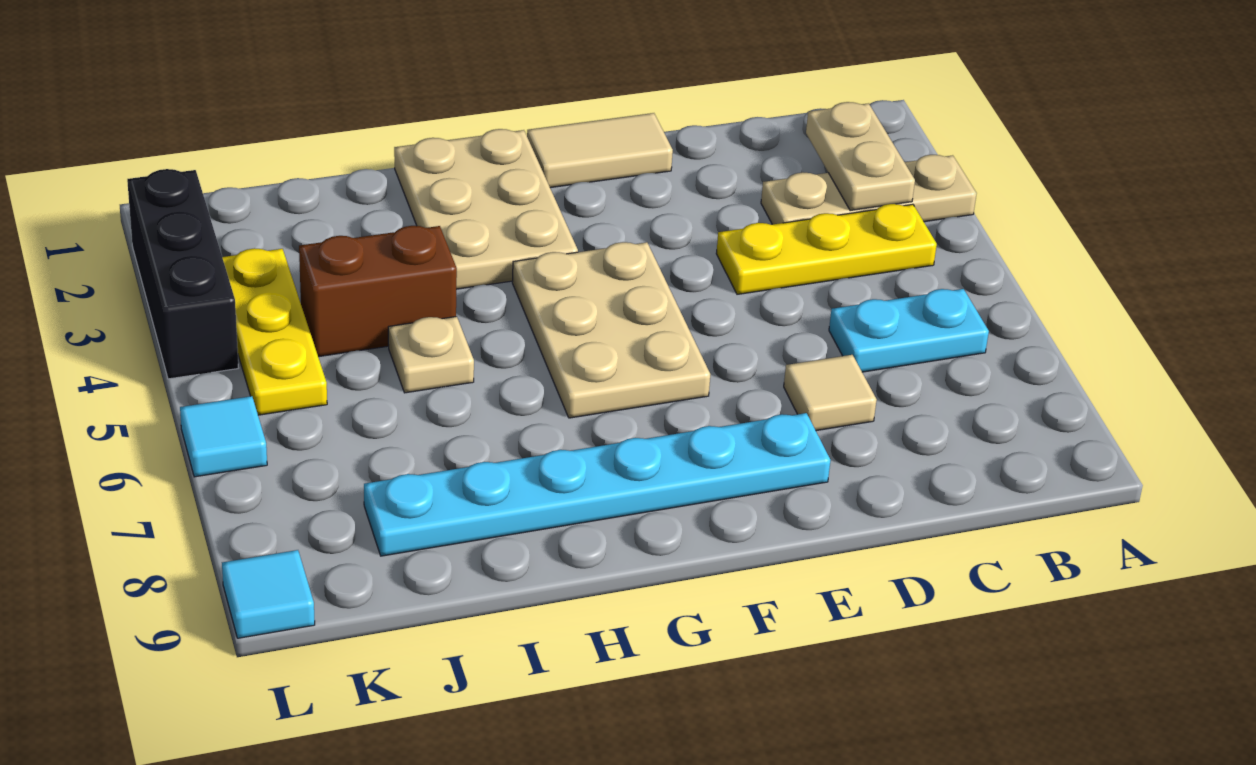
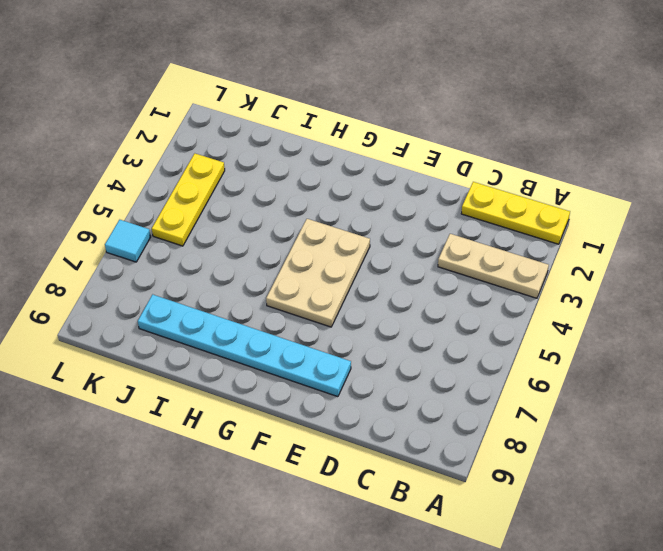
yellow plate A1:C1 level 1 -> yellow plate B4:D4 level 1
none -> cyan plate B6:C6 level 1
none -> tan tile D7 level 1
none -> tan tile E1:F1 level 1

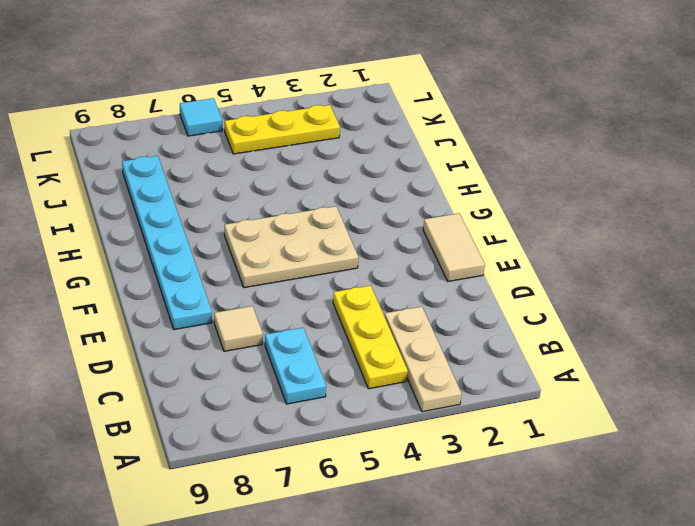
none -> tan plate G1:H3 level 1
none -> brown brick I4:J4 level 1
none -> tan plate I5 level 1

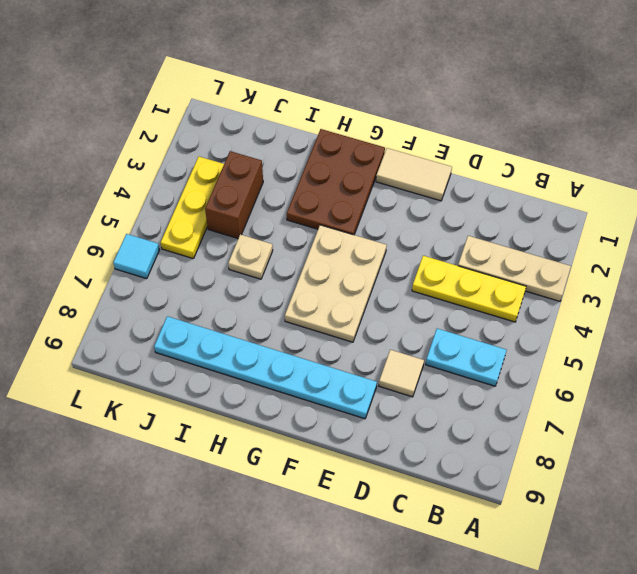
brown plate G1:H3 level 1 -> tan plate G1:H3 level 1
brown brick J3:J4 level 1 -> brown brick I4:J4 level 1
none -> black brick L2:L4 level 1
none -> cyan tile L9 level 1
none -> tan plate B2:B3 level 2

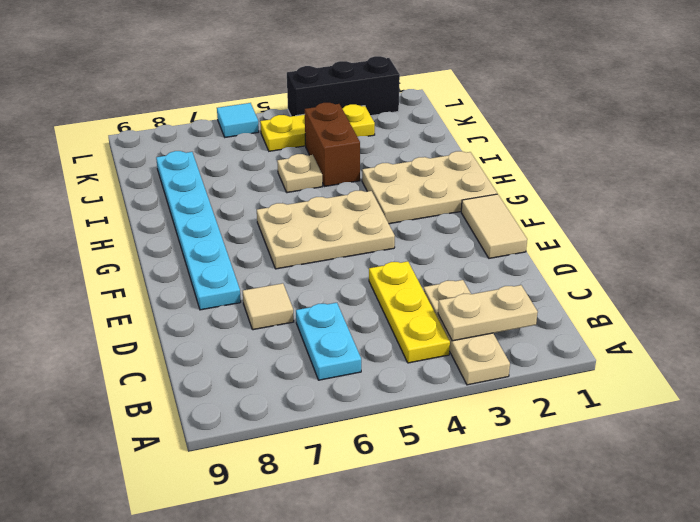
none -> cyan tile L9 level 1

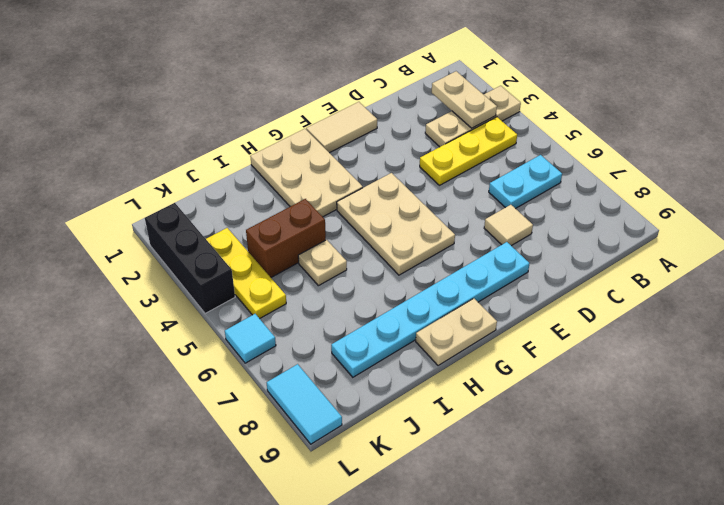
tan plate G9:H9 level 1 -> none
cyan tile L8:L9 level 1 -> cyan tile L9 level 1

